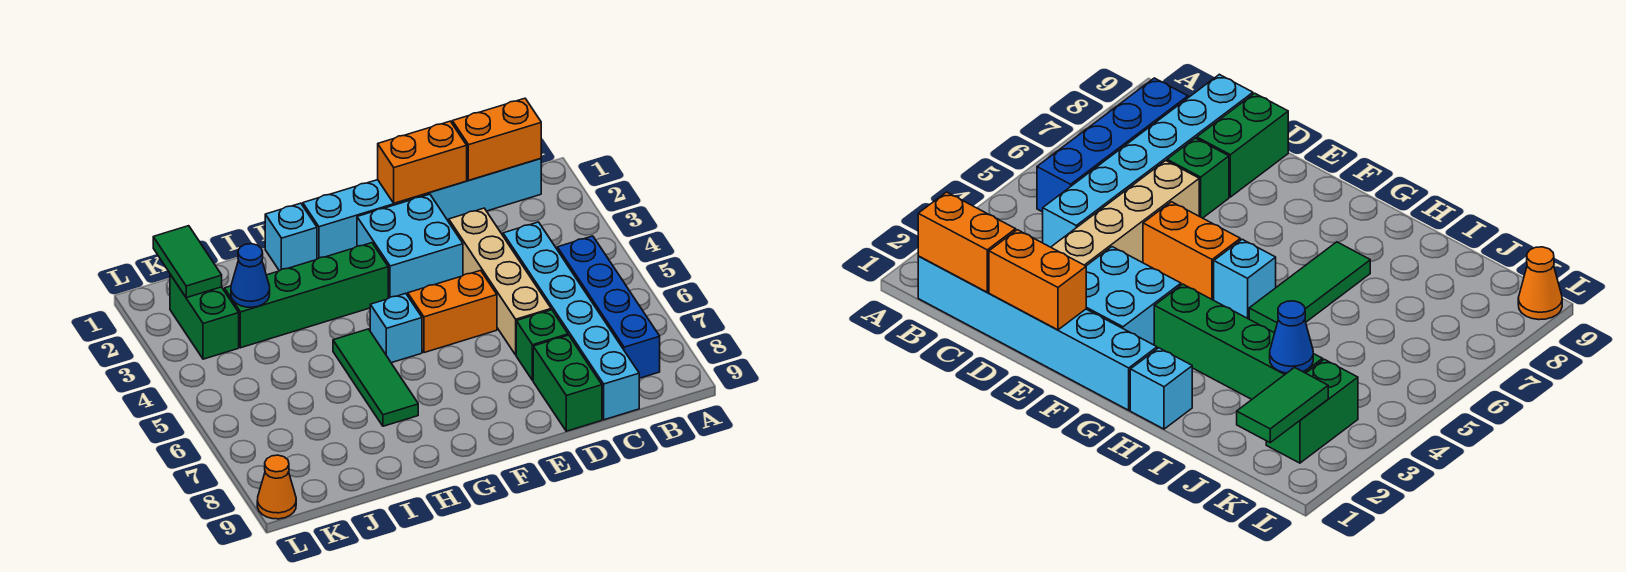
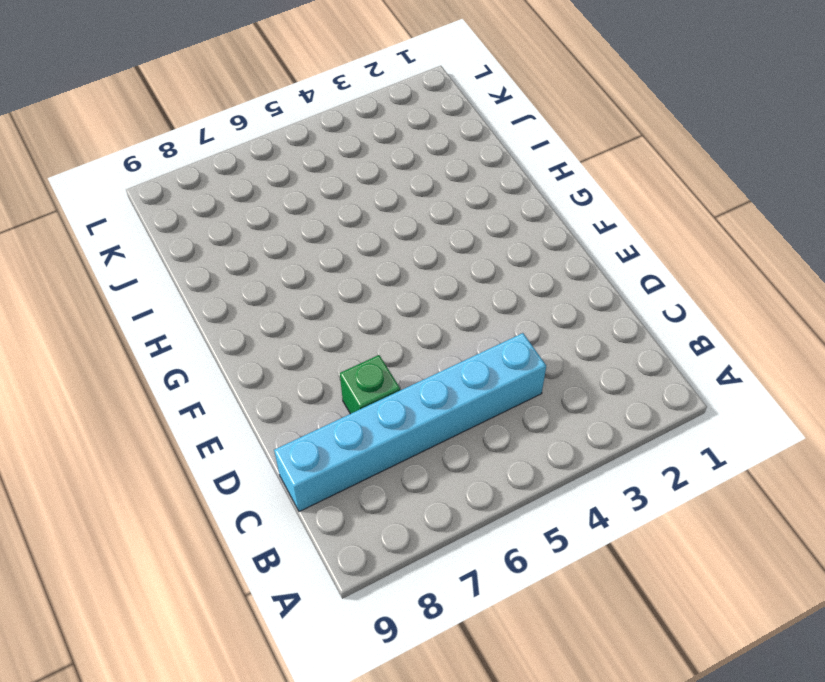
none -> cyan brick B1:G1 level 1
none -> blue brick B5:B8 level 1
none -> tan brick D3:D6 level 1

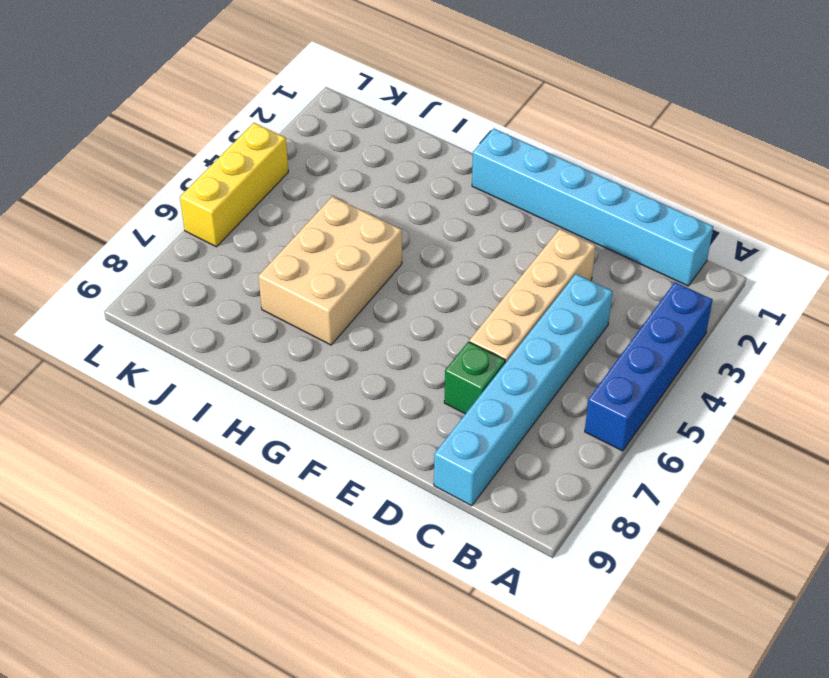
blue brick A3:A6 level 1 -> blue brick B5:B8 level 1
tan brick H5:I7 level 1 -> green tile H5:H7 level 1
yellow brick L4:L6 level 1 -> none
none -> green brick D8:D9 level 1
none -> cyan brick E2:F3 level 1
none -> orange brick E5:F5 level 1

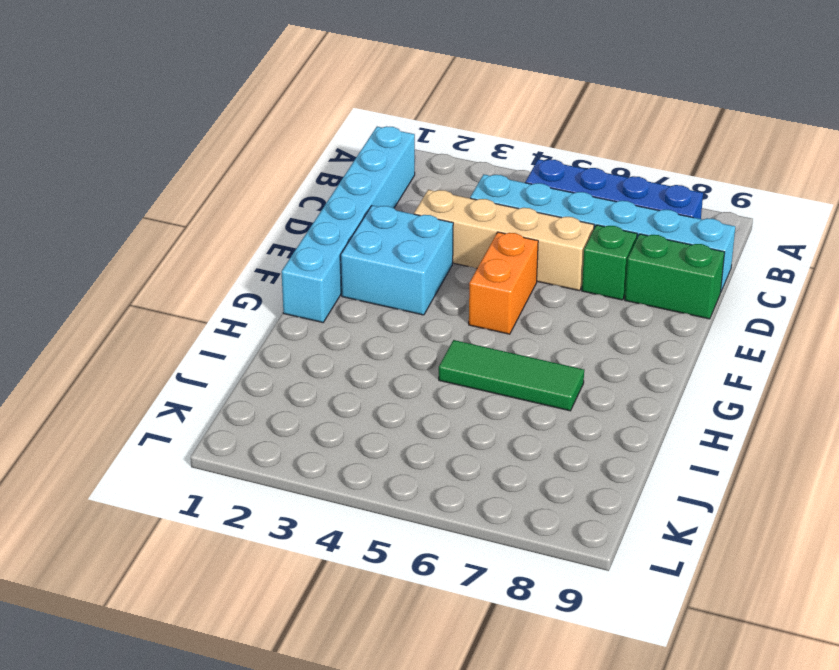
none -> green brick G3:J3 level 1
none -> cyan brick G5 level 1
none -> cyan brick H1 level 1

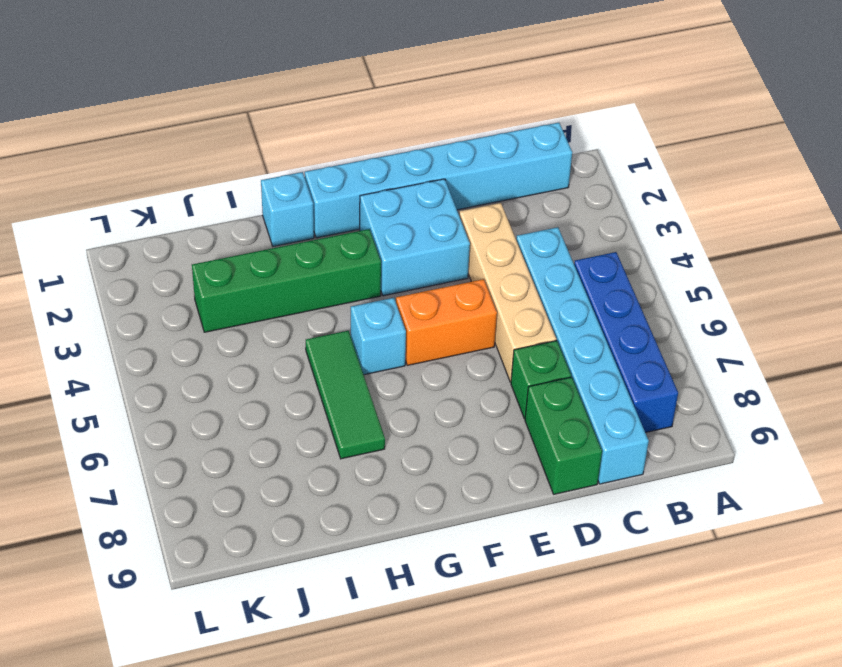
none -> green brick K2:K3 level 1
none -> orange cone L9 level 1
none -> orange brick B1:C1 level 2

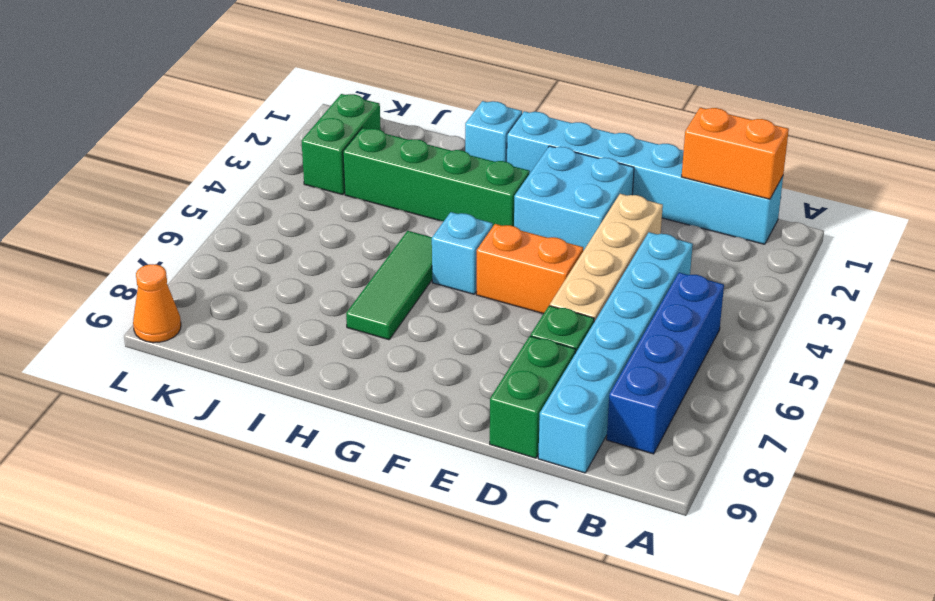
none -> orange brick D1:E1 level 2
none -> blue cone J3 level 2
none -> green tile K1:K2 level 2

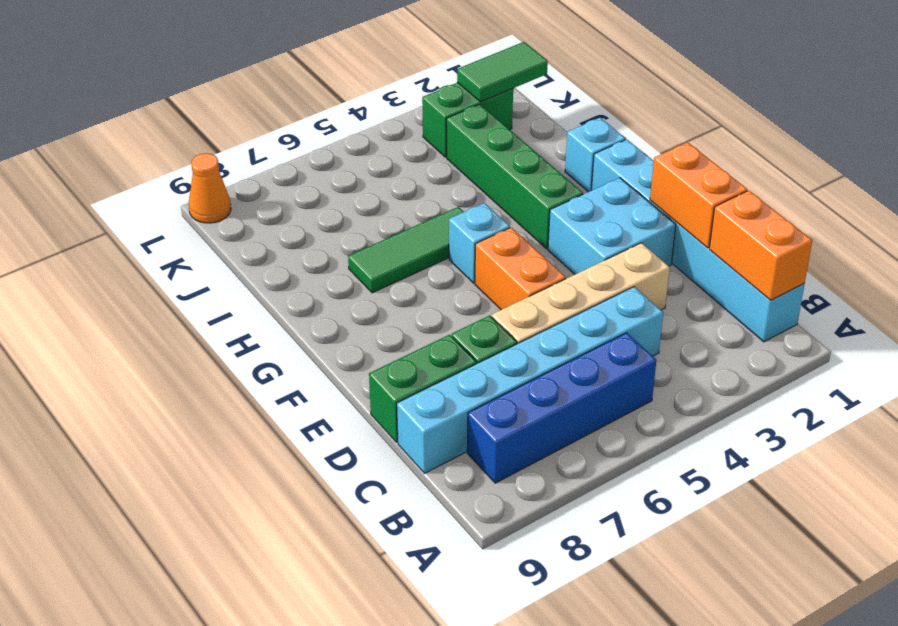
none -> blue cone J3 level 2

